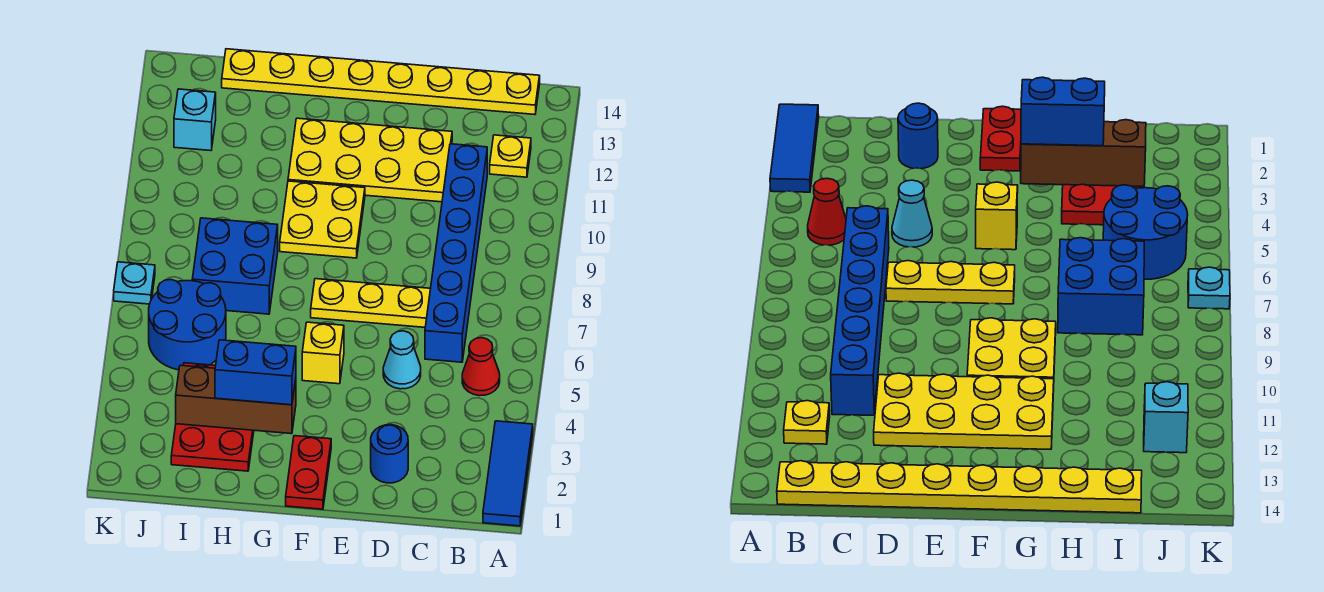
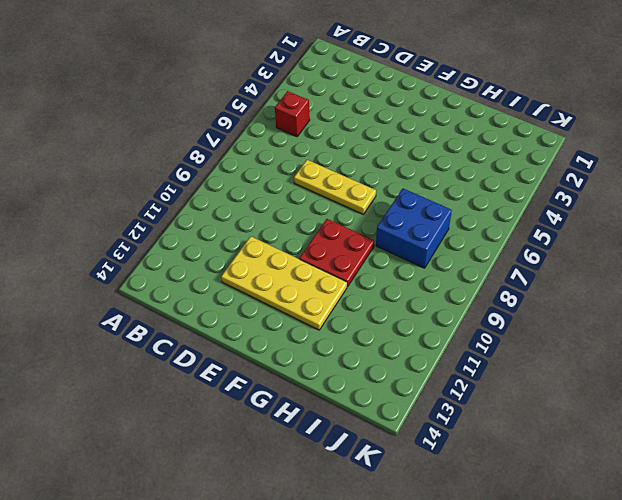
red brick B5 level 1 -> red cone B5 level 1
red plate F9:G10 level 1 -> yellow plate F9:G10 level 1
none -> blue tile A1:A3 level 1
none -> yellow plate B12 level 1
none -> yellow plate B14:I14 level 1

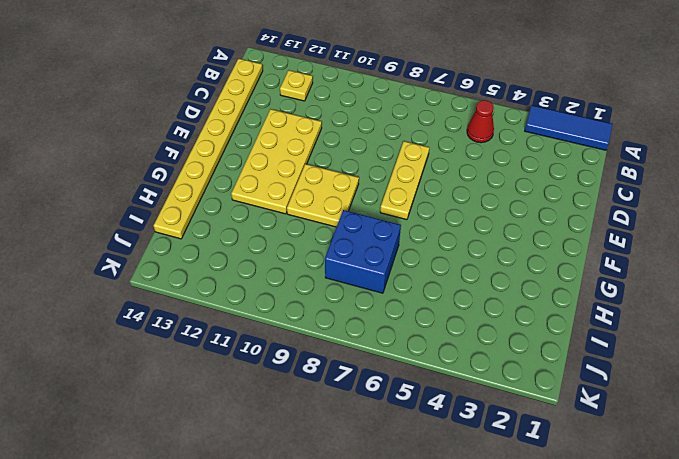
none -> blue brick C6:C11 level 1
none -> blue round brick D2 level 1
none -> cyan cone D5 level 1

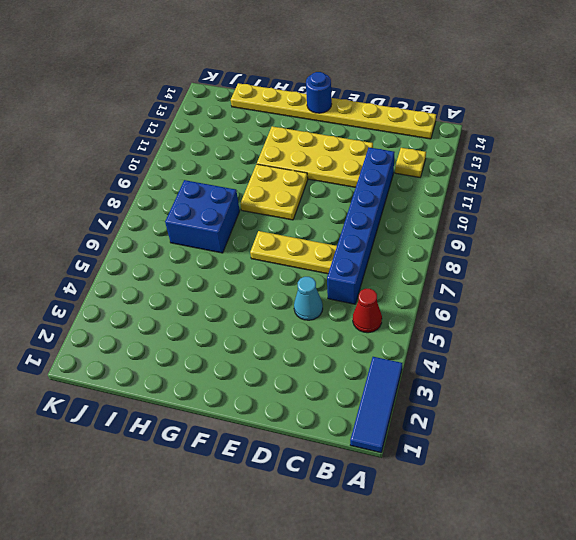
blue round brick F14 level 2 -> blue round brick D2 level 1
none -> red plate F1:F2 level 1
none -> yellow brick F5 level 1
none -> red plate H2:I4 level 1

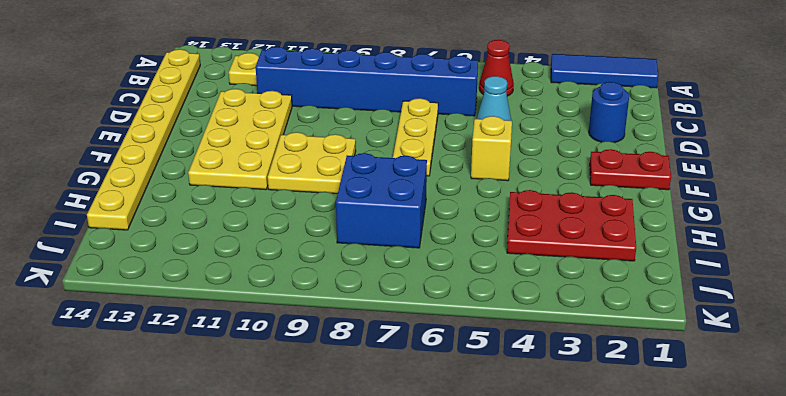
none -> blue round brick I5:J6 level 1
none -> cyan brick J12 level 1
none -> cyan plate K7 level 1

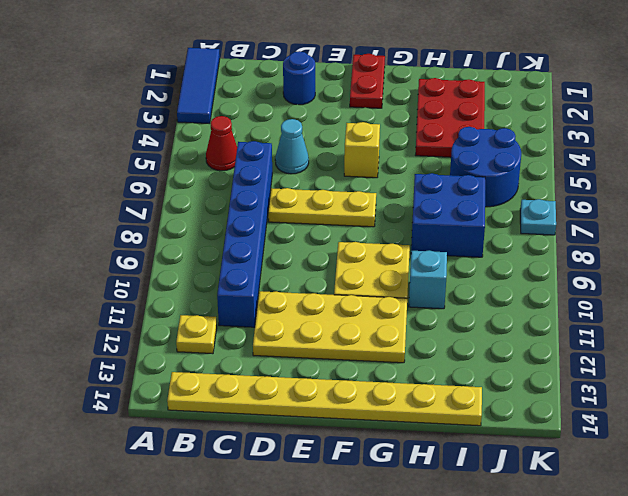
cyan brick H10 level 1 -> cyan brick J12 level 1
none -> brown brick G3:I3 level 2
none -> blue brick G3:H3 level 3

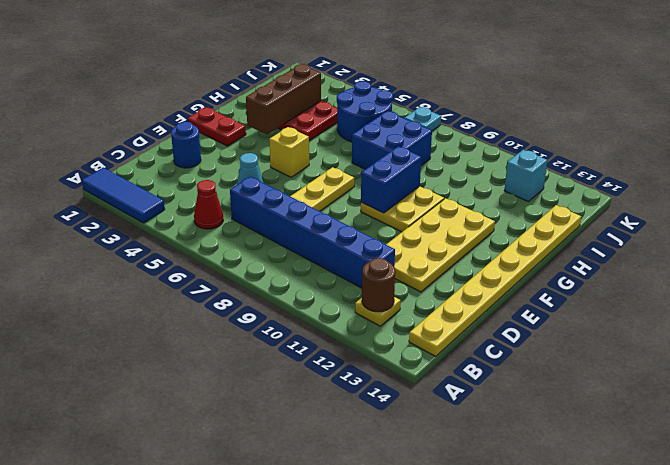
brown round brick B12 level 2 -> none
blue brick F9:G9 level 2 -> blue brick G3:H3 level 3

